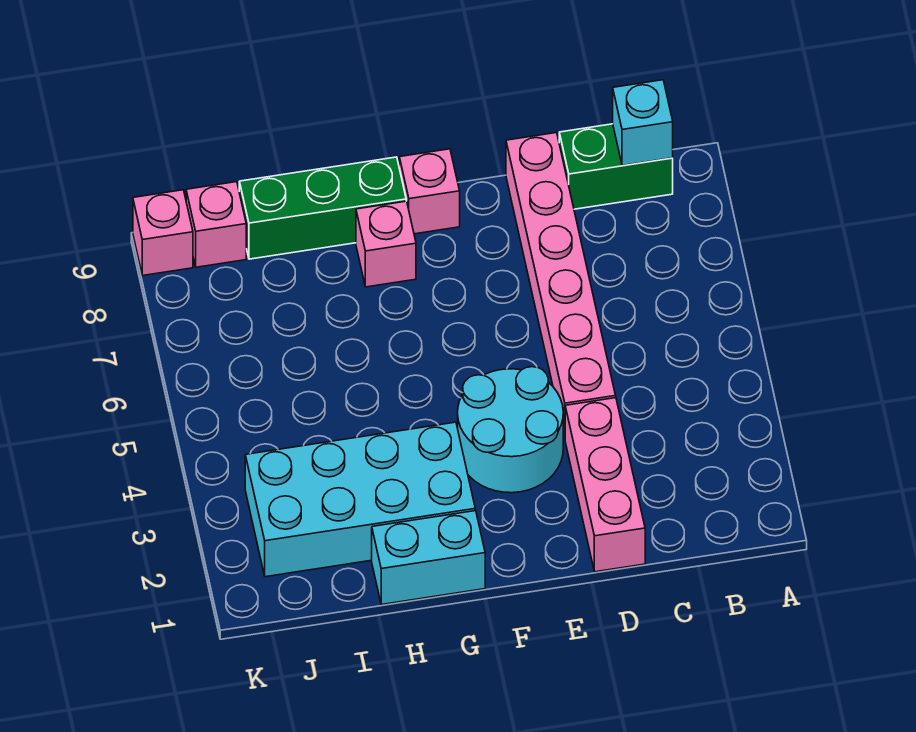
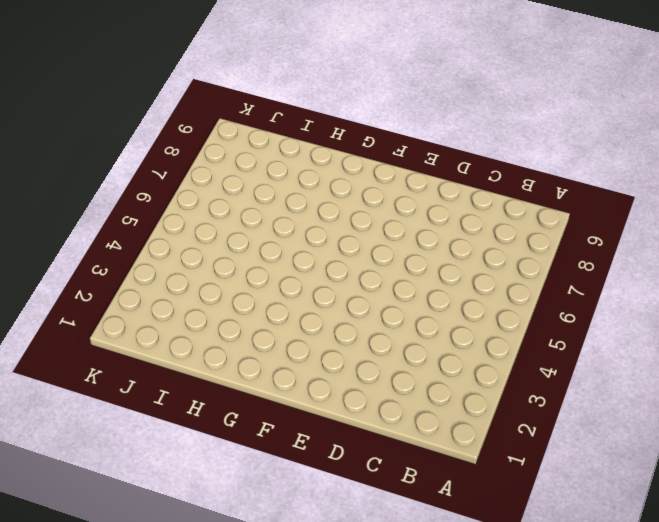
none -> green brick B9:C9 level 1
none -> pink brick D1:D3 level 1
none -> pink brick D4:D9 level 1

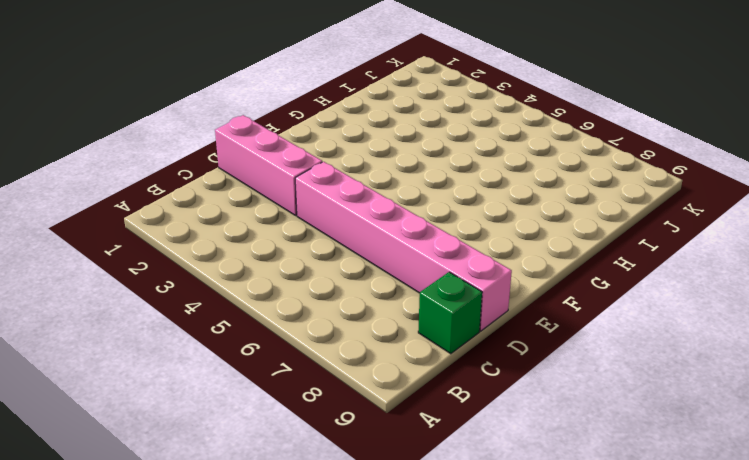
green brick C9 level 1 -> green brick B9:C9 level 1
none -> cyan round brick E3:F4 level 1
none -> pink brick F9 level 1
none -> cyan brick G1:H1 level 1

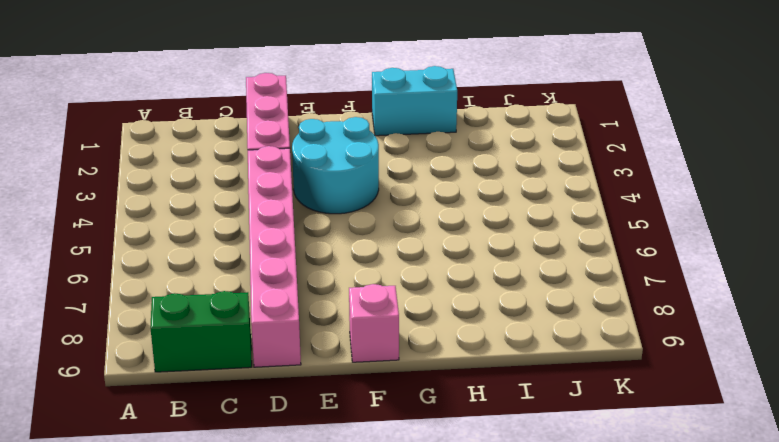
none -> cyan brick G2:J3 level 1
none -> pink brick G8 level 1
none -> green brick G9:I9 level 1

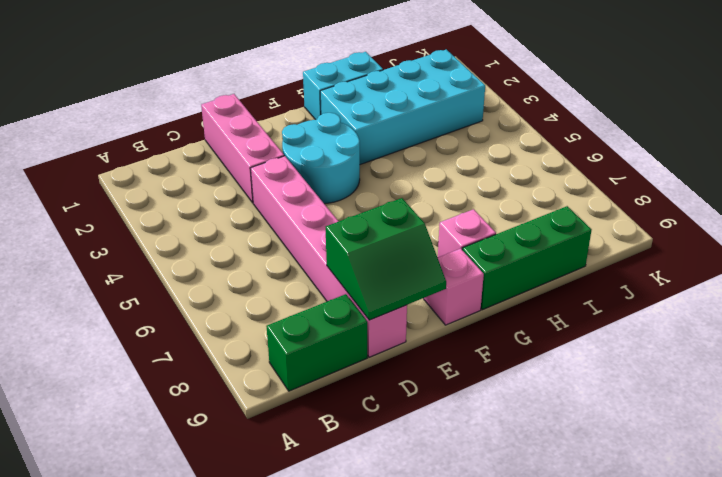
green slope D8:E9 level 2 top 8 -> none
none -> pink brick J9 level 1
none -> pink brick K9 level 1
none -> cyan brick B9 level 2

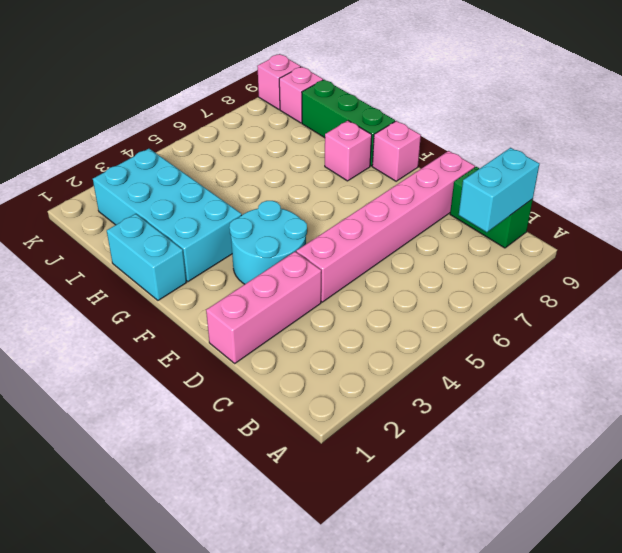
cyan brick B8:B9 level 2 -> cyan brick B9 level 2

